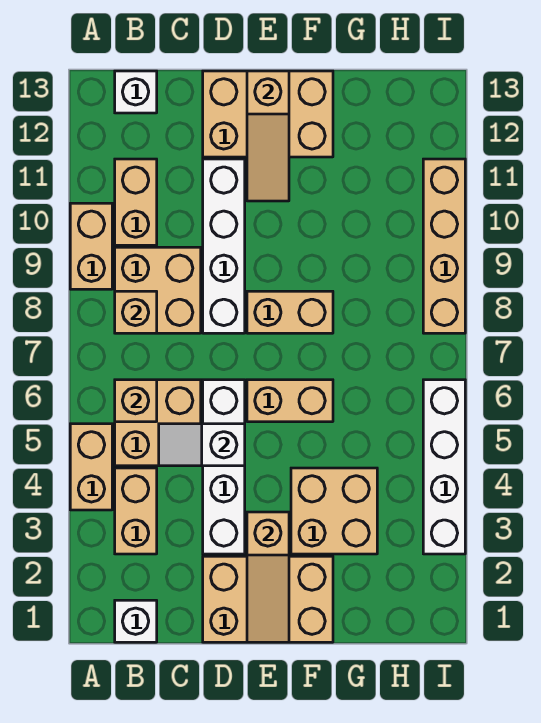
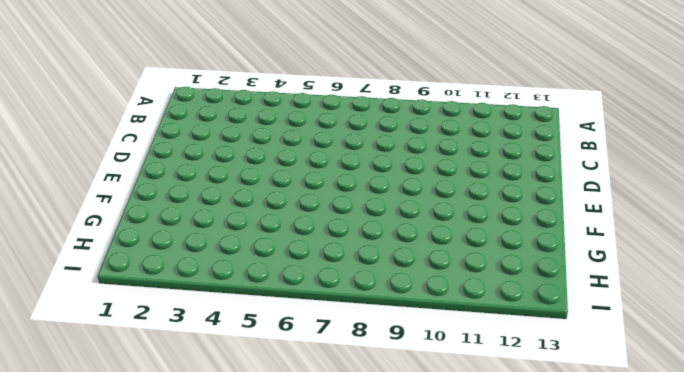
none -> tan brick A4:A5 level 1
none -> tan brick A9:A10 level 1
none -> white brick B1 level 1

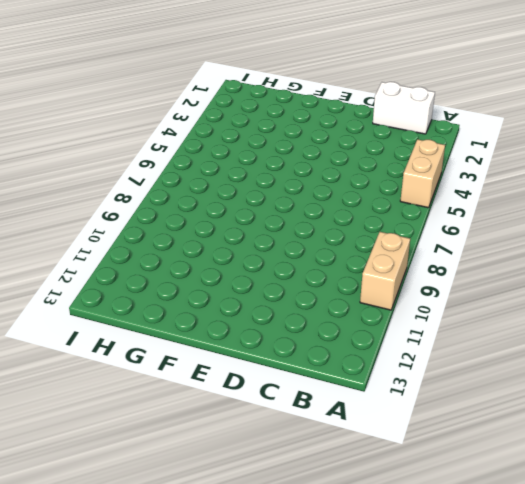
white brick B1:C1 level 1 -> white brick B1 level 1
none -> tan brick B3:B4 level 1
none -> tan brick B5:C6 level 1
none -> tan brick B8:C9 level 1

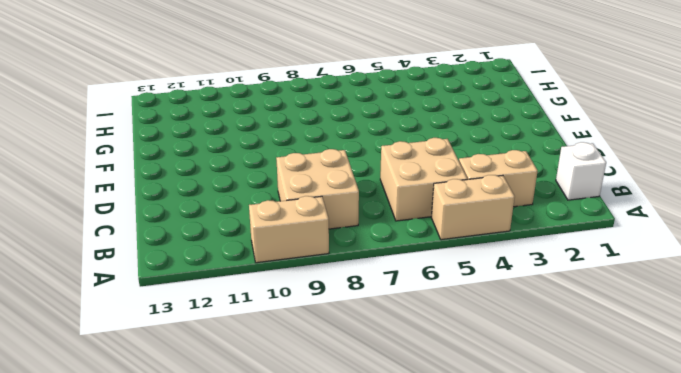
none -> tan brick B10:B11 level 1
none -> white brick B13 level 1
none -> tan brick D1:F2 level 1

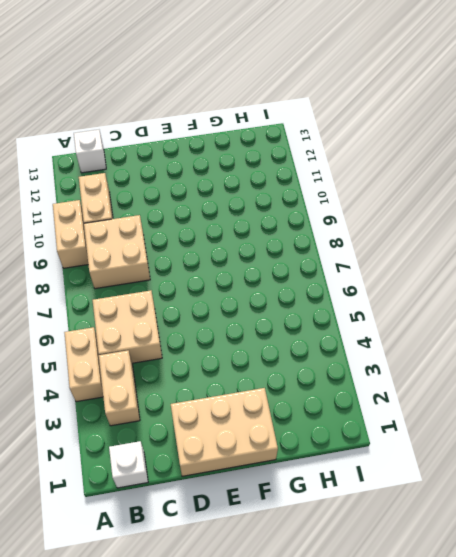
none -> white brick D3:D6 level 1
none -> white brick D8:D11 level 1
none -> tan brick D12:F13 level 1

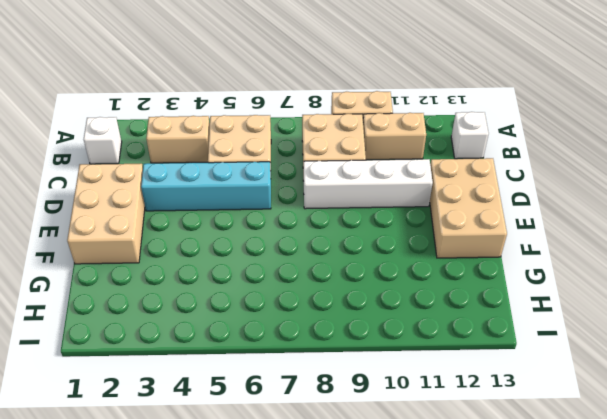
cyan brick D3:D6 level 1 -> white brick D3:D6 level 1
none -> tan brick A4:A5 level 1
none -> tan brick E6:F6 level 1
none -> tan brick E8:F8 level 1

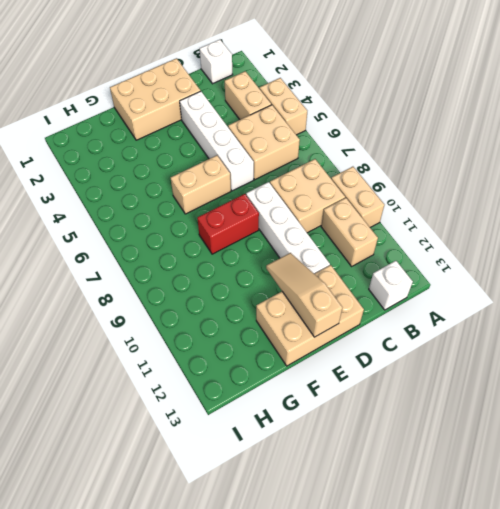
red brick E8:F8 level 1 -> tan brick E8:F8 level 1
none -> tan brick F3:G4 level 1
none -> white brick I3:I6 level 1
none -> tan brick I8:I11 level 1

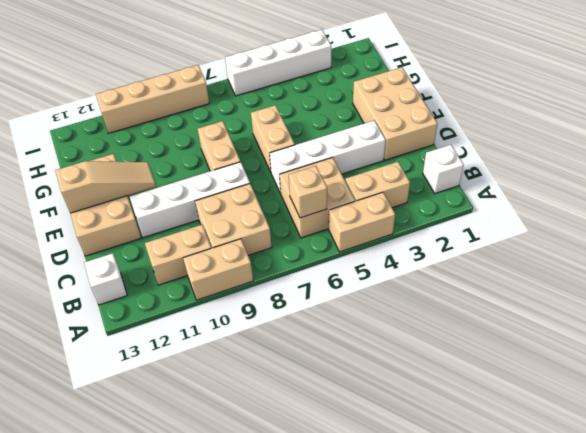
none -> tan brick F3:G4 level 1
none -> tan brick B8 level 2
none -> white slope C5:D5 level 2 top D

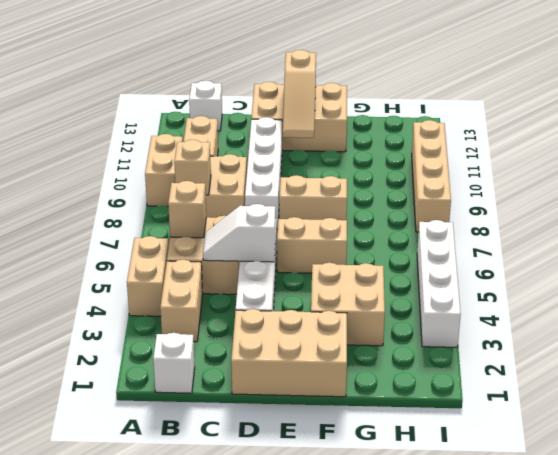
none -> tan slope E1:E3 level 2 top 3

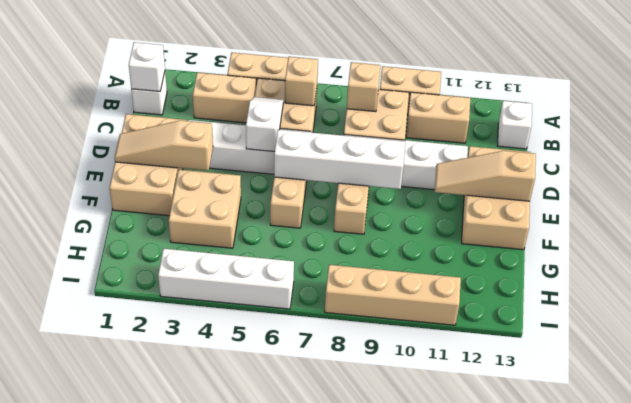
white brick B1 level 2 -> none
white brick E6:E9 level 2 -> none

